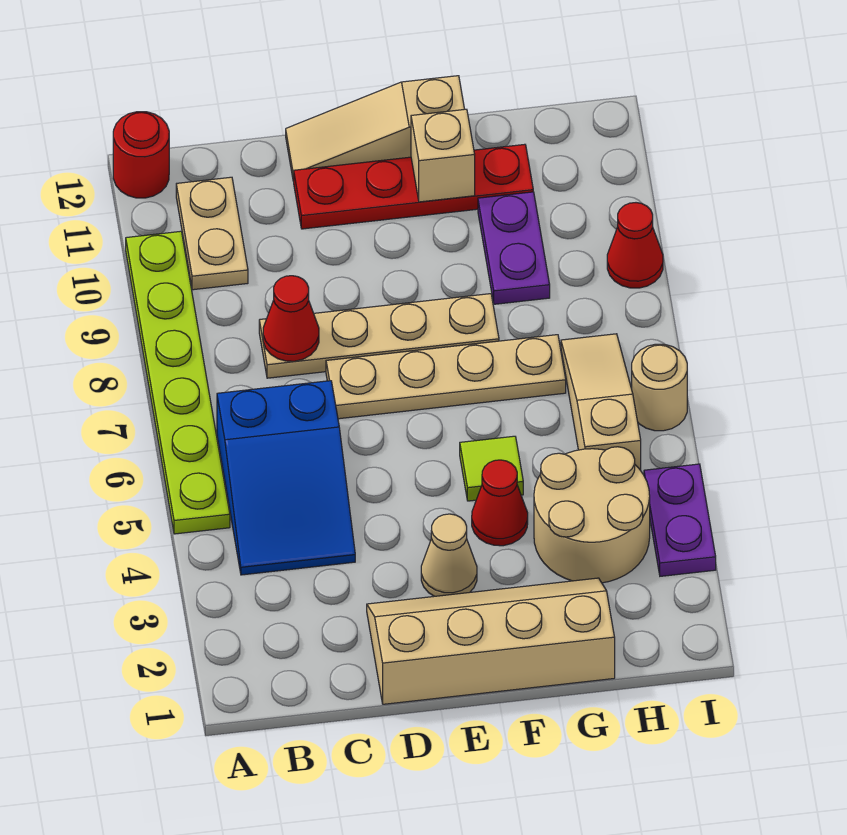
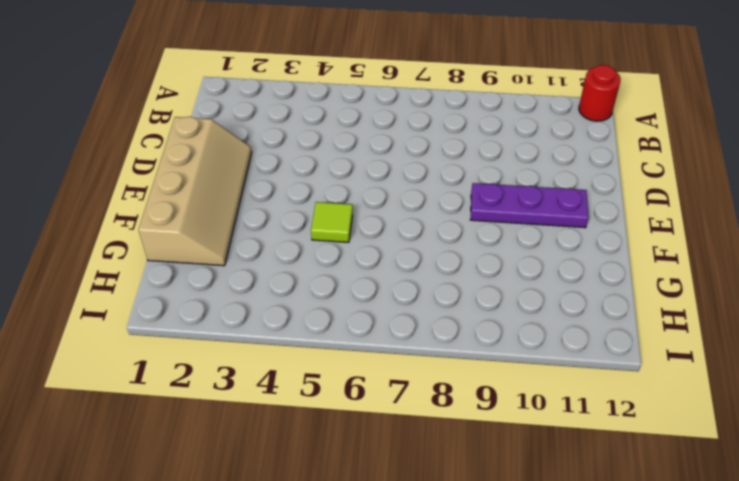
purple plate E9:E11 level 1 -> red plate D11:G11 level 1
none -> lime plate A5:A10 level 1
none -> blue slope B4:C6 level 1 top 6
none -> tan plate B10:B11 level 1

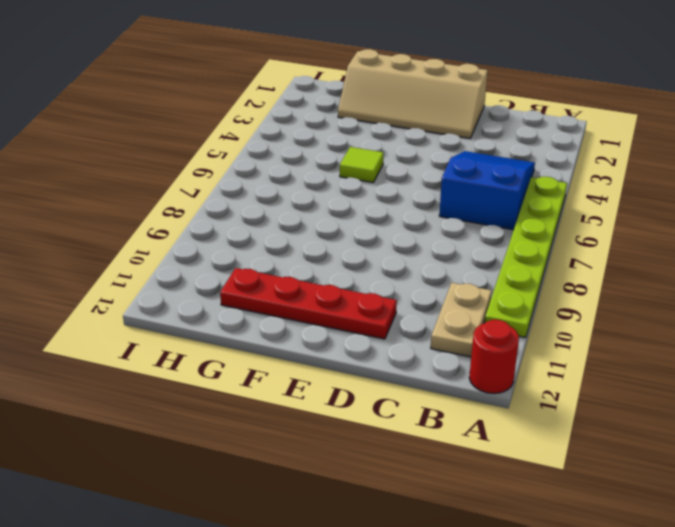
none -> tan plate C8:F8 level 1
none -> tan plate D7:G7 level 1
none -> tan slope D12:F12 level 1 top F

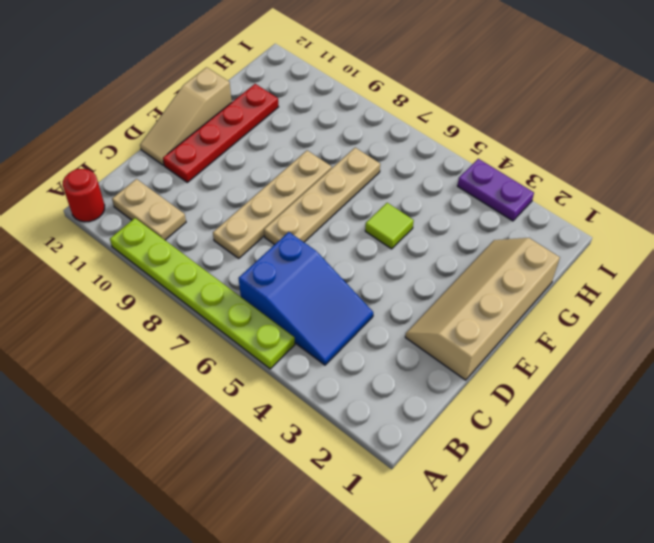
none -> tan cone E3 level 1
none -> red cone F4 level 1
none -> tan round brick G3:H4 level 1

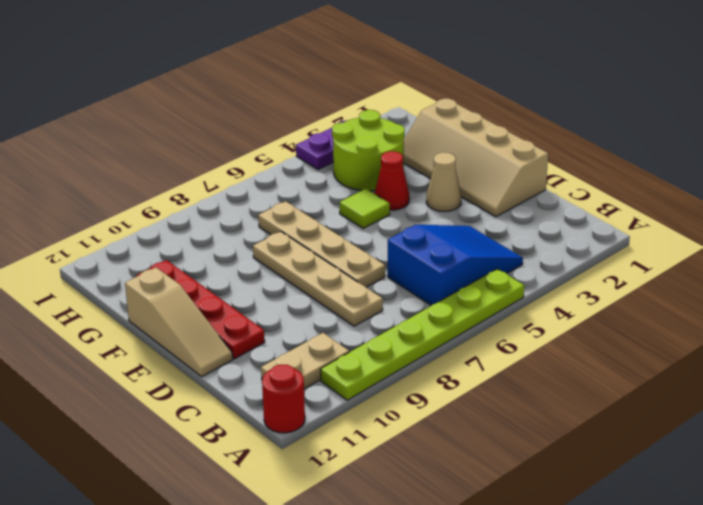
lime round brick G3:H4 level 1 -> tan round brick G3:H4 level 1
none -> purple plate G9:G10 level 1
none -> tan slope H5:H7 level 1 top 5
none -> tan round brick I6 level 1

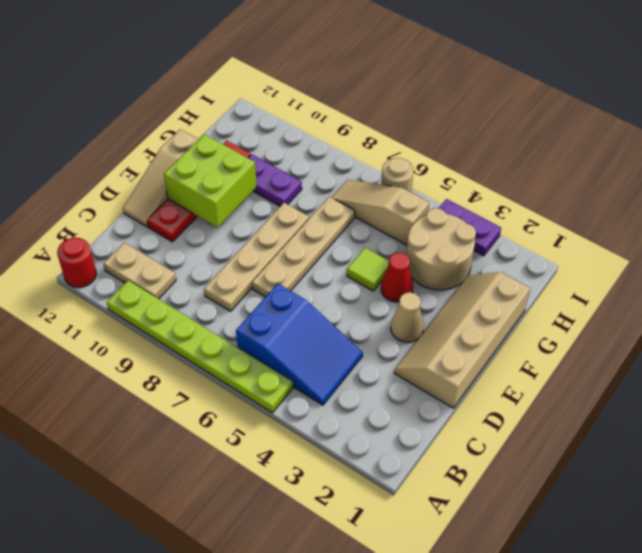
lime brick E10:F11 level 2 -> tan brick F11 level 2
none -> red cone I9 level 1
none -> red cone C8 level 2

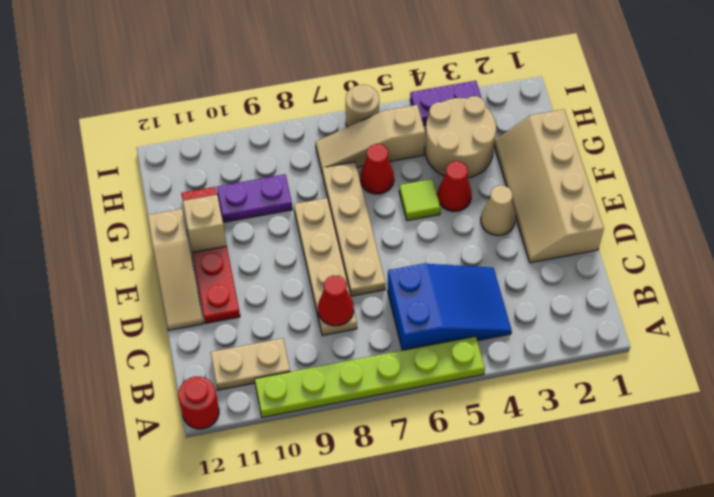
red cone G6 level 1 -> red cone I9 level 1

